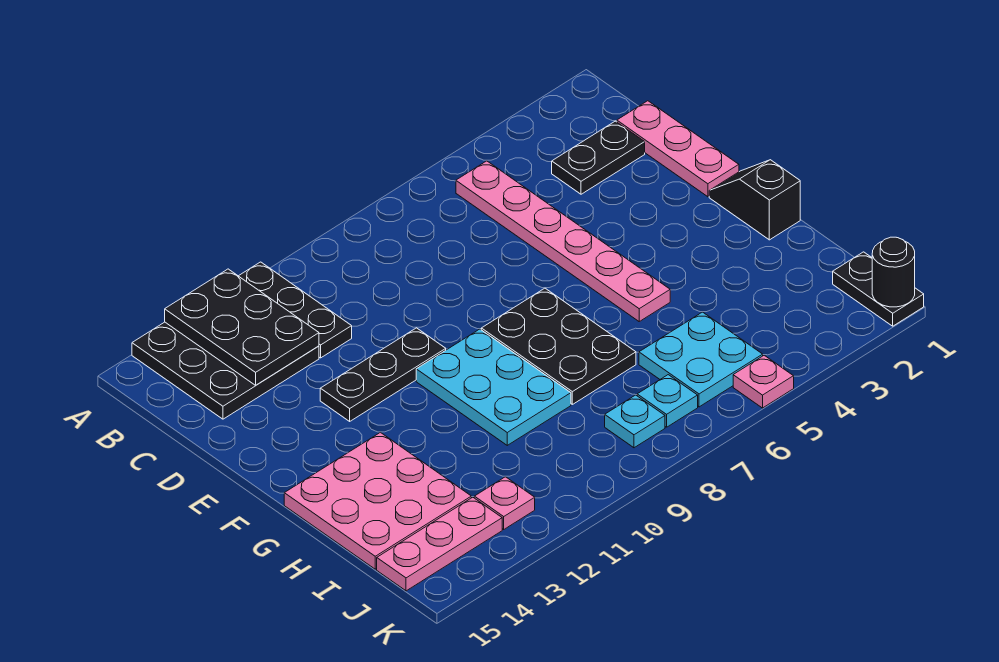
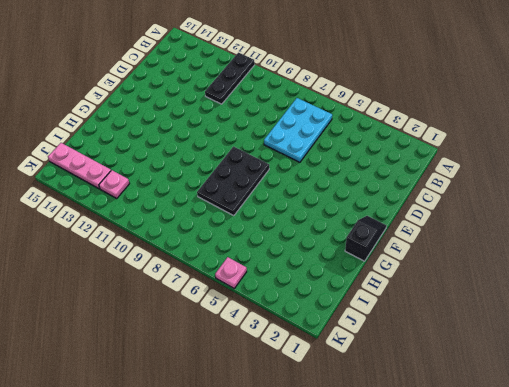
cyan plate B6:D7 level 1 -> cyan plate F9:H10 level 1
none -> black plate A12:C14 level 1
none -> pink plate B5:G5 level 1
none -> pink plate C1:E1 level 1

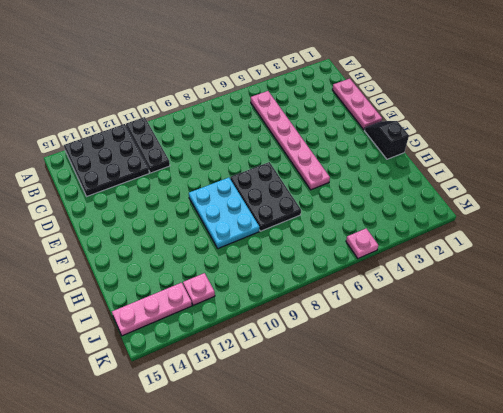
none -> black plate C2:C3 level 1
none -> black plate E10:E12 level 1
none -> pink plate G13:I15 level 1

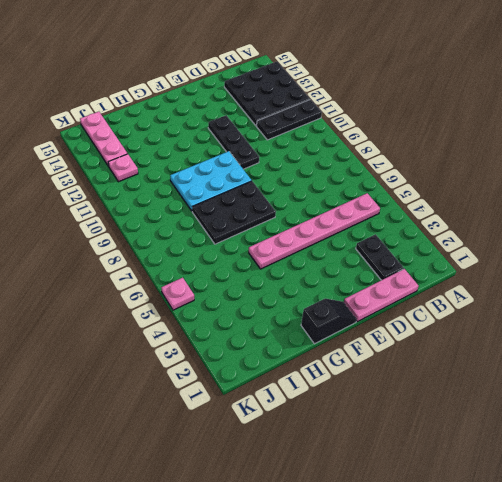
none -> pink plate G13:I15 level 1
none -> cyan plate I5:J6 level 1
none -> black plate J1:K1 level 1

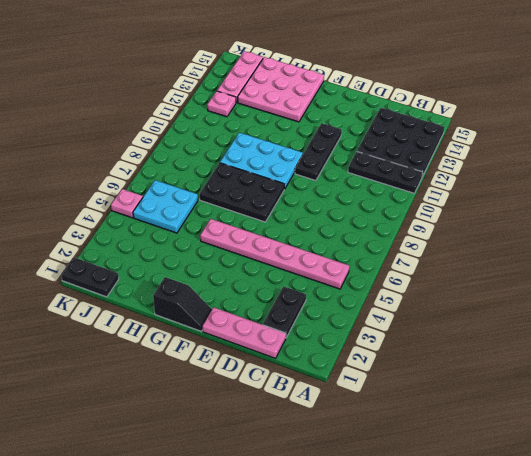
none -> cyan plate J7 level 1
none -> cyan plate J8 level 1
none -> black plate A12:C13 level 2

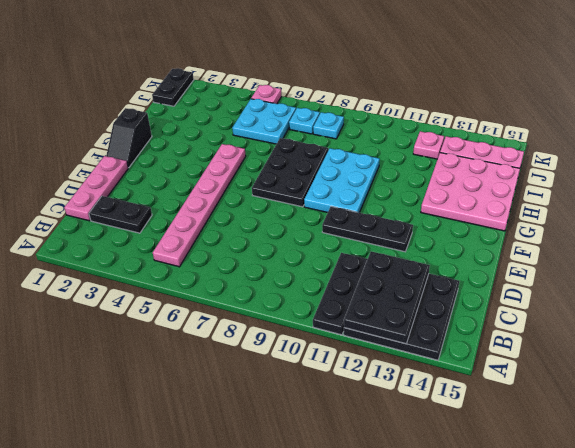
none -> black round brick K1 level 2

